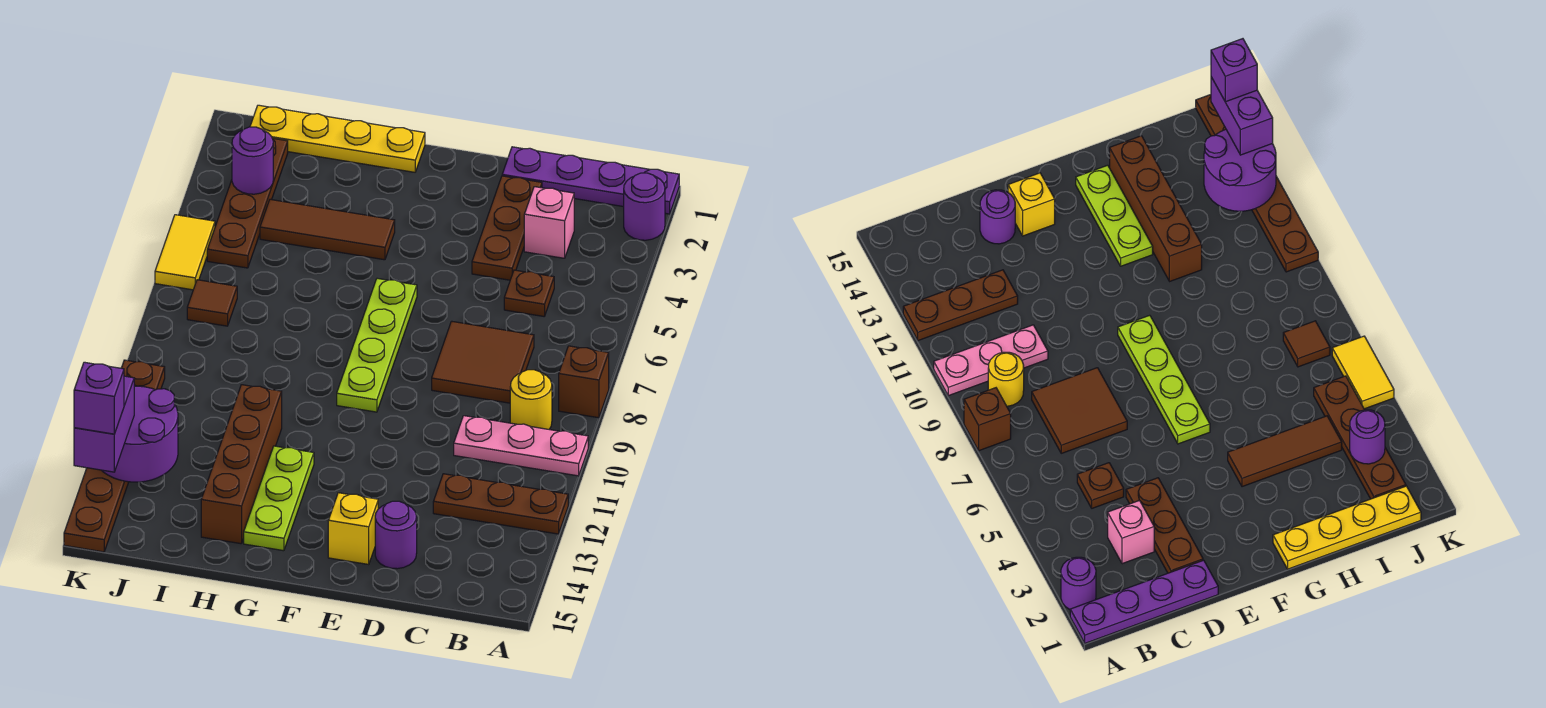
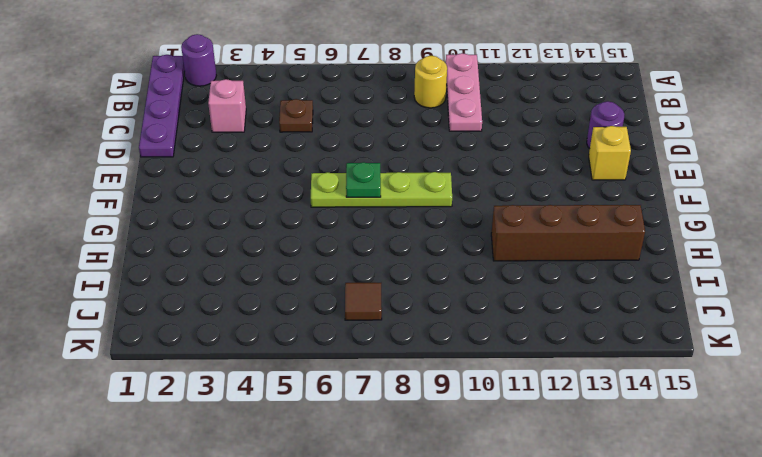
green plate F7 level 2 -> none
none -> brown brick A8 level 1
none -> brown plate A12:C12 level 1
none -> brown tile C7:D8 level 1

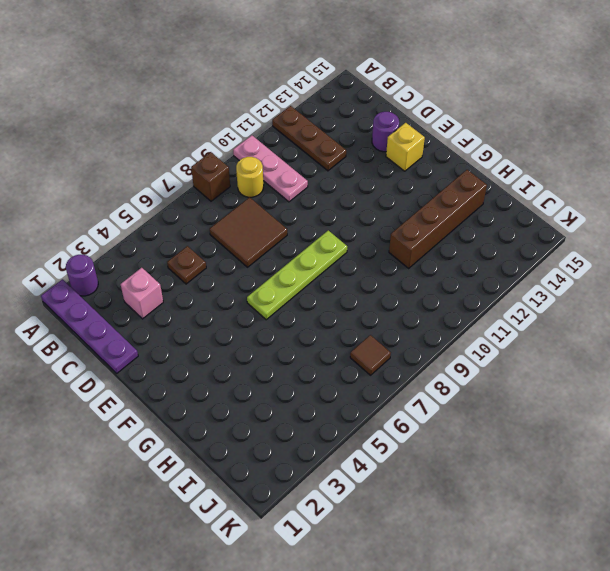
none -> brown plate D2:D4 level 1
none -> yellow plate G1:J1 level 1
none -> brown tile G4:I4 level 1

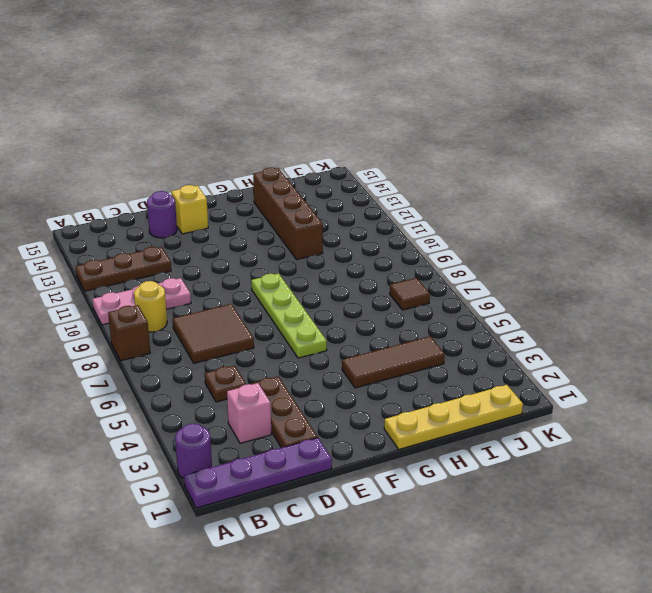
none -> lime plate G12:G14 level 1
none -> brown plate J2:J5 level 1
none -> yellow tile K5:K6 level 1

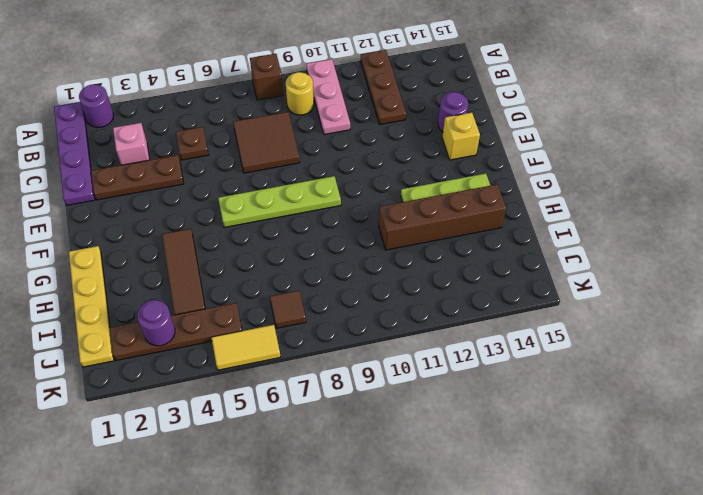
none -> brown plate K10:K15 level 1
none -> purple round brick J12:K13 level 2
none -> purple brick K13:K14 level 3

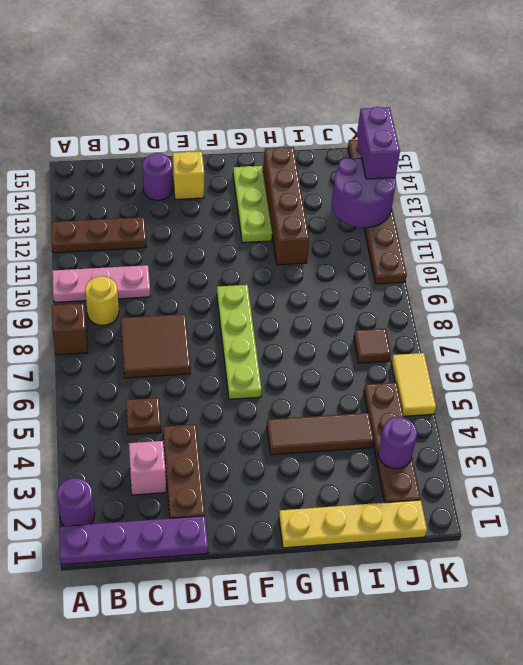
none -> purple brick K14 level 4

